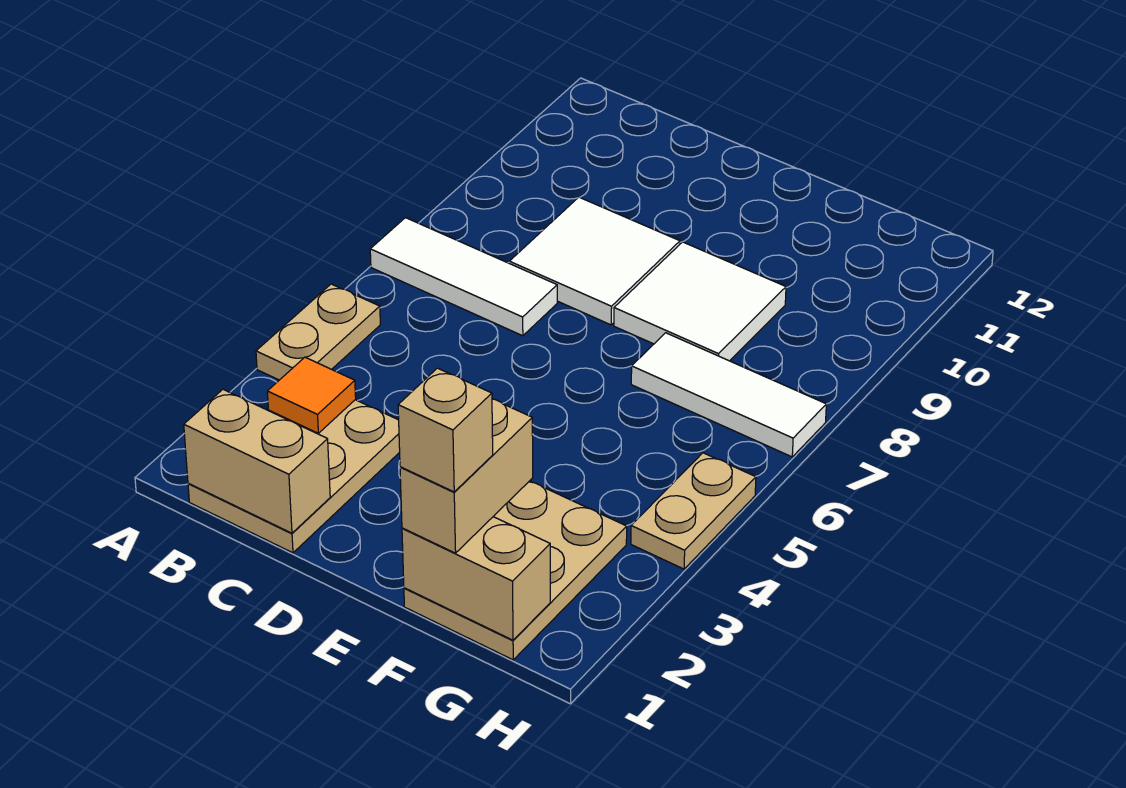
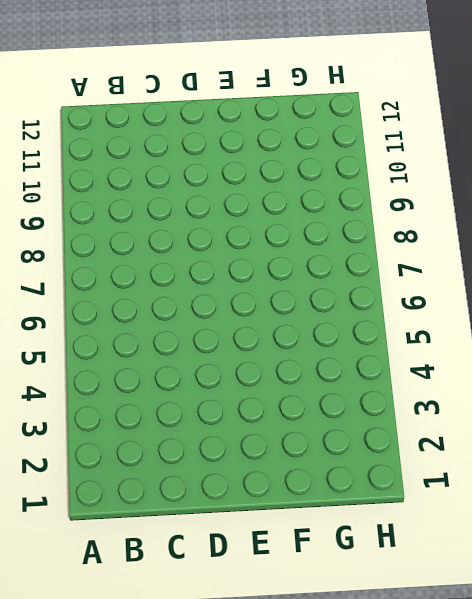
none -> tan plate A4:A5 level 1
none -> white tile A7:C7 level 1
none -> tan plate B1:C3 level 1

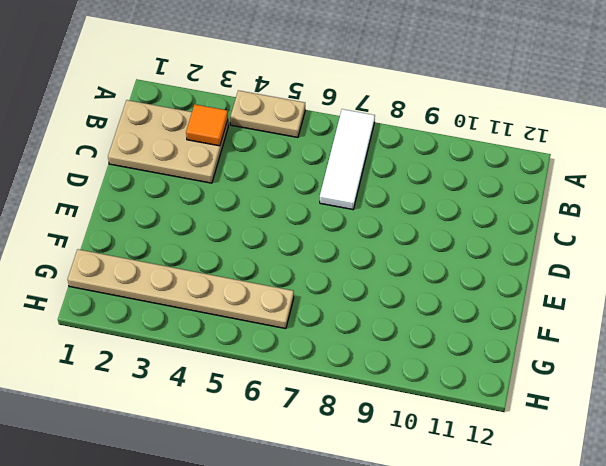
tan plate G1:G6 level 1 -> tan plate F1:G3 level 1
none -> white tile C8:D9 level 1
none -> white tile E8:F9 level 1
none -> white tile F7:H7 level 1

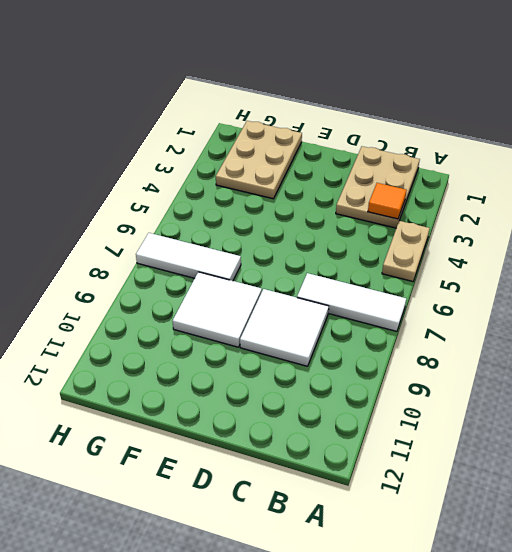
none -> tan plate H4:H5 level 1
none -> tan brick B1:C1 level 2
none -> tan brick F1:G1 level 2

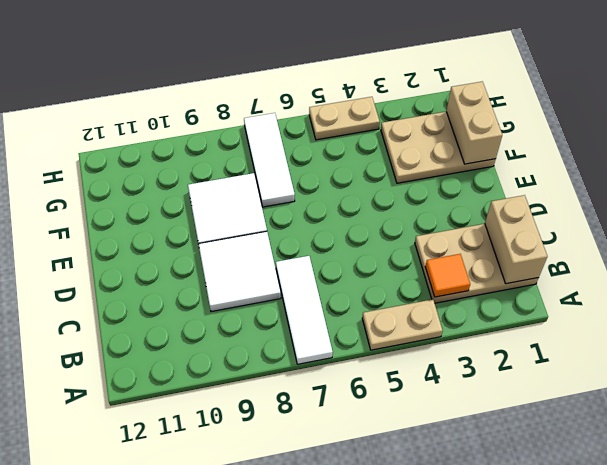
none -> tan brick F1:F2 level 3
none -> tan brick F1 level 4

